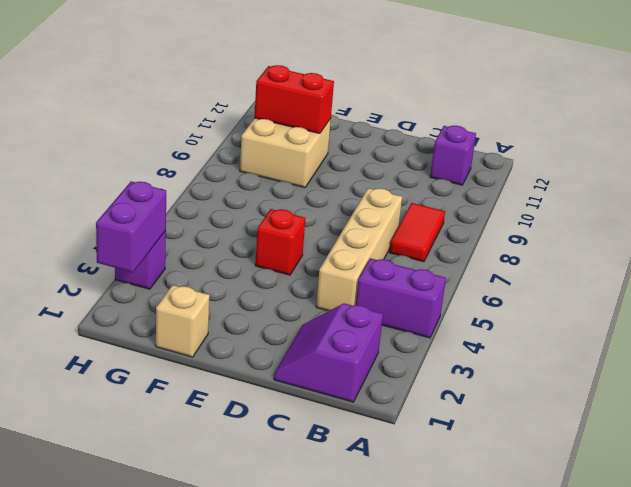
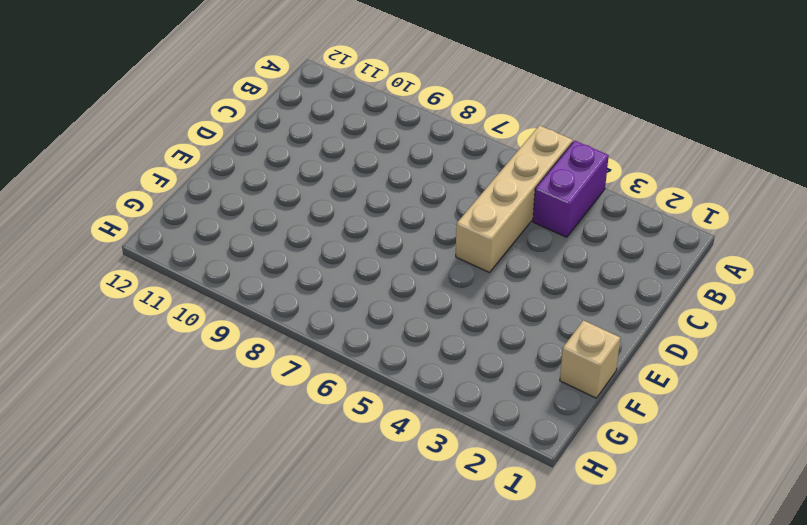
tan brick A5:D5 level 1 -> tan brick C4:C7 level 1
none -> purple slope B1:C2 level 1 top B
none -> red tile B7:B8 level 1

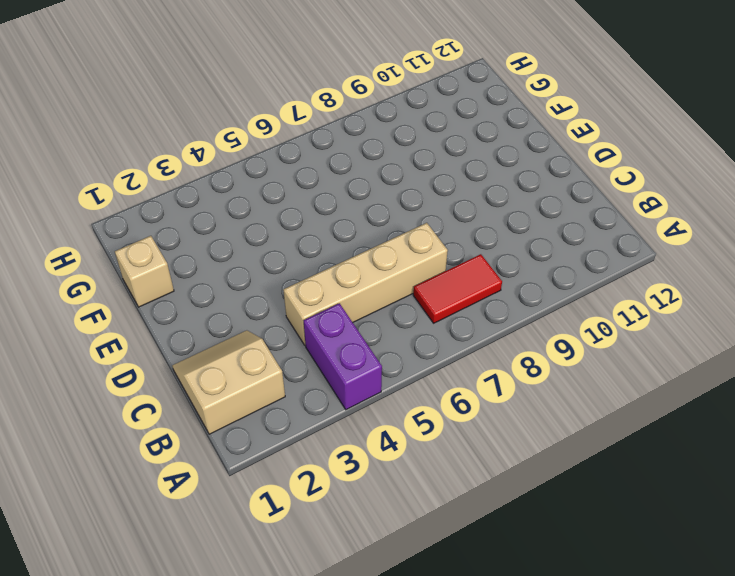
tan slope B1:C2 level 1 top B -> purple slope B1:C2 level 1 top B
none -> purple brick B11 level 1
none -> red brick E5 level 1

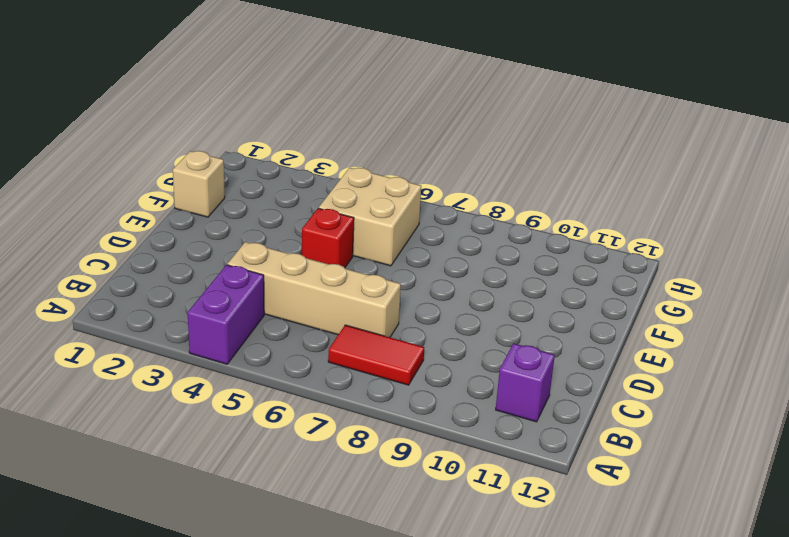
tan brick F5:G6 level 1 -> tan brick F9:G10 level 1
none -> purple slope B1:C2 level 1 top B
none -> purple brick H3 level 1

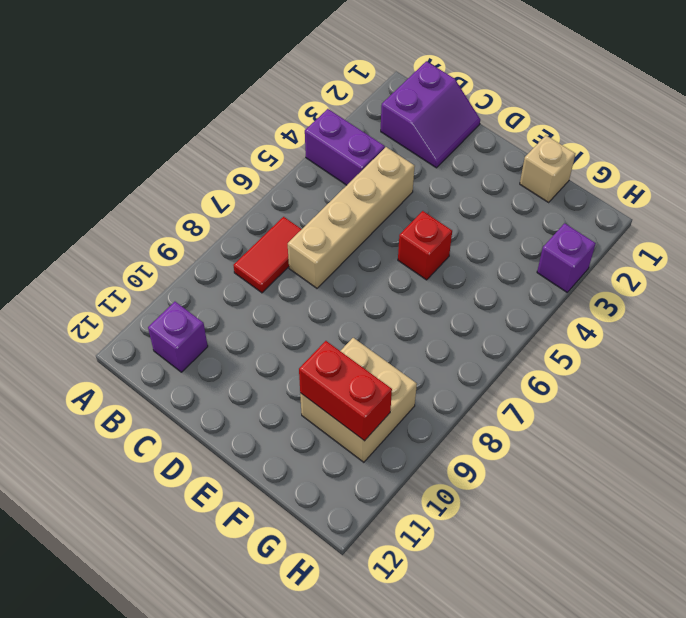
none -> purple brick H2:H3 level 2

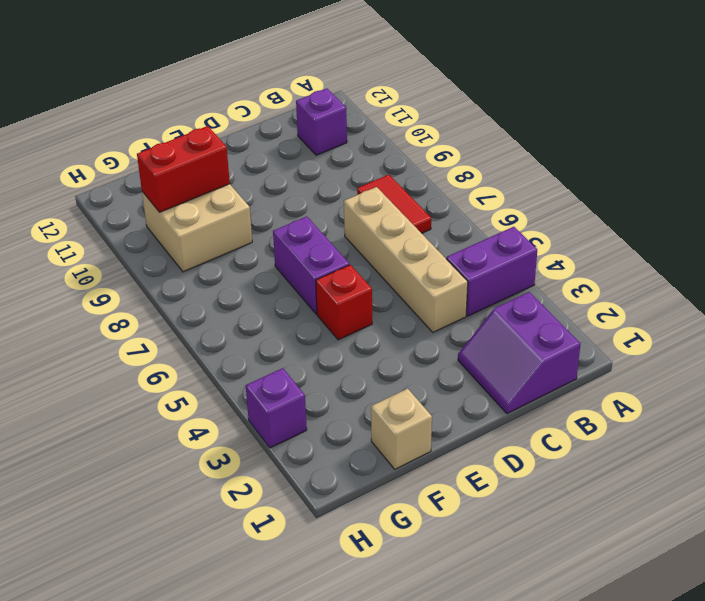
purple brick E6:E7 level 1 -> purple brick H2:H3 level 2

